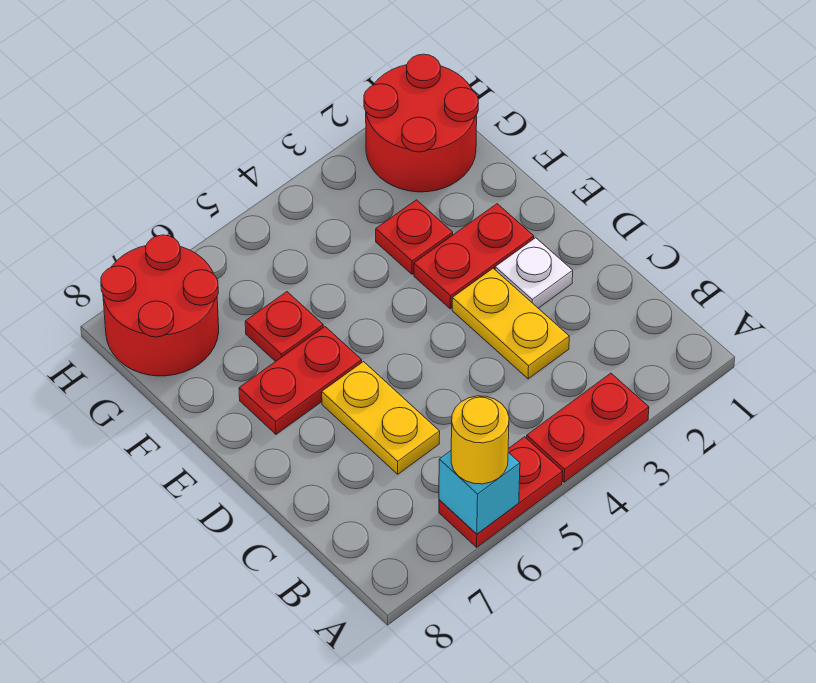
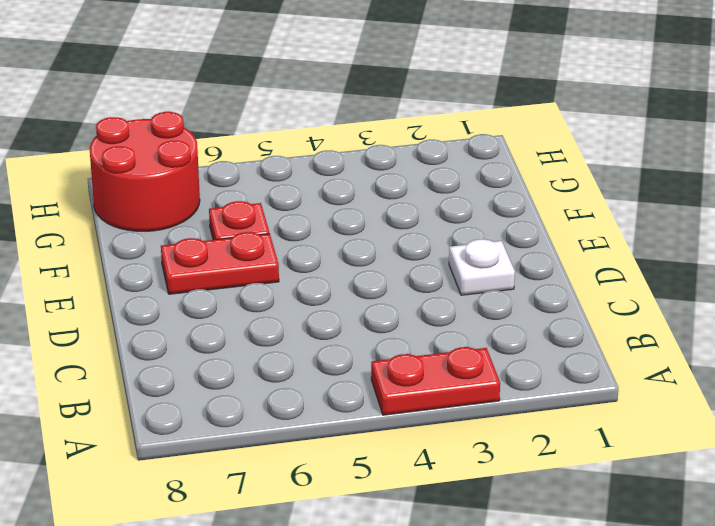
none -> red plate A5:A6 level 1
none -> yellow plate C3:D3 level 1
none -> yellow plate C6:D6 level 1

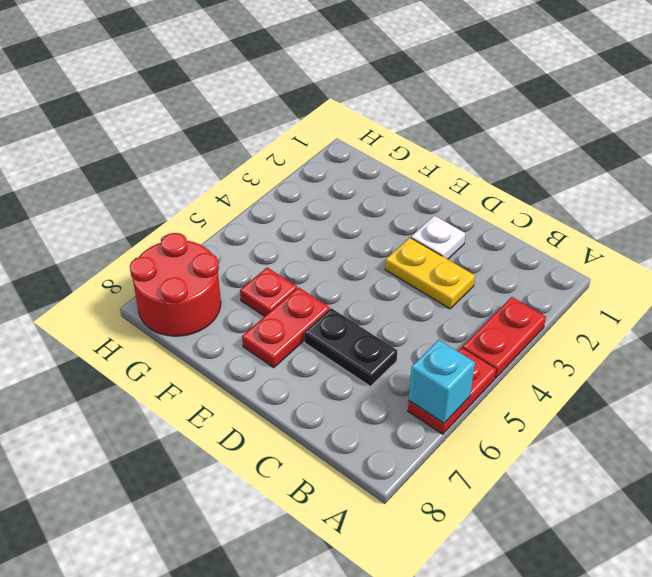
black plate C6:D6 level 1 -> yellow plate C6:D6 level 1
none -> red plate E2:E3 level 1
none -> red plate F3 level 1
none -> red round brick G1:H2 level 1

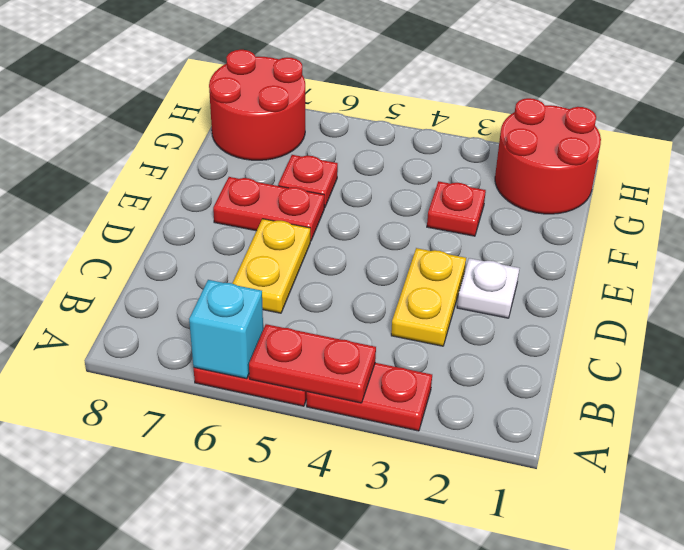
red plate A4:A5 level 2 -> red plate E2:E3 level 1
none -> yellow round brick A6 level 3

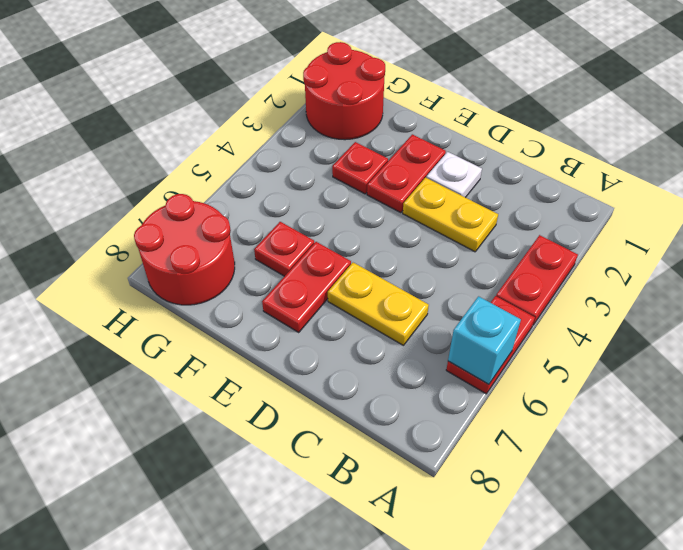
none -> yellow round brick A6 level 3

